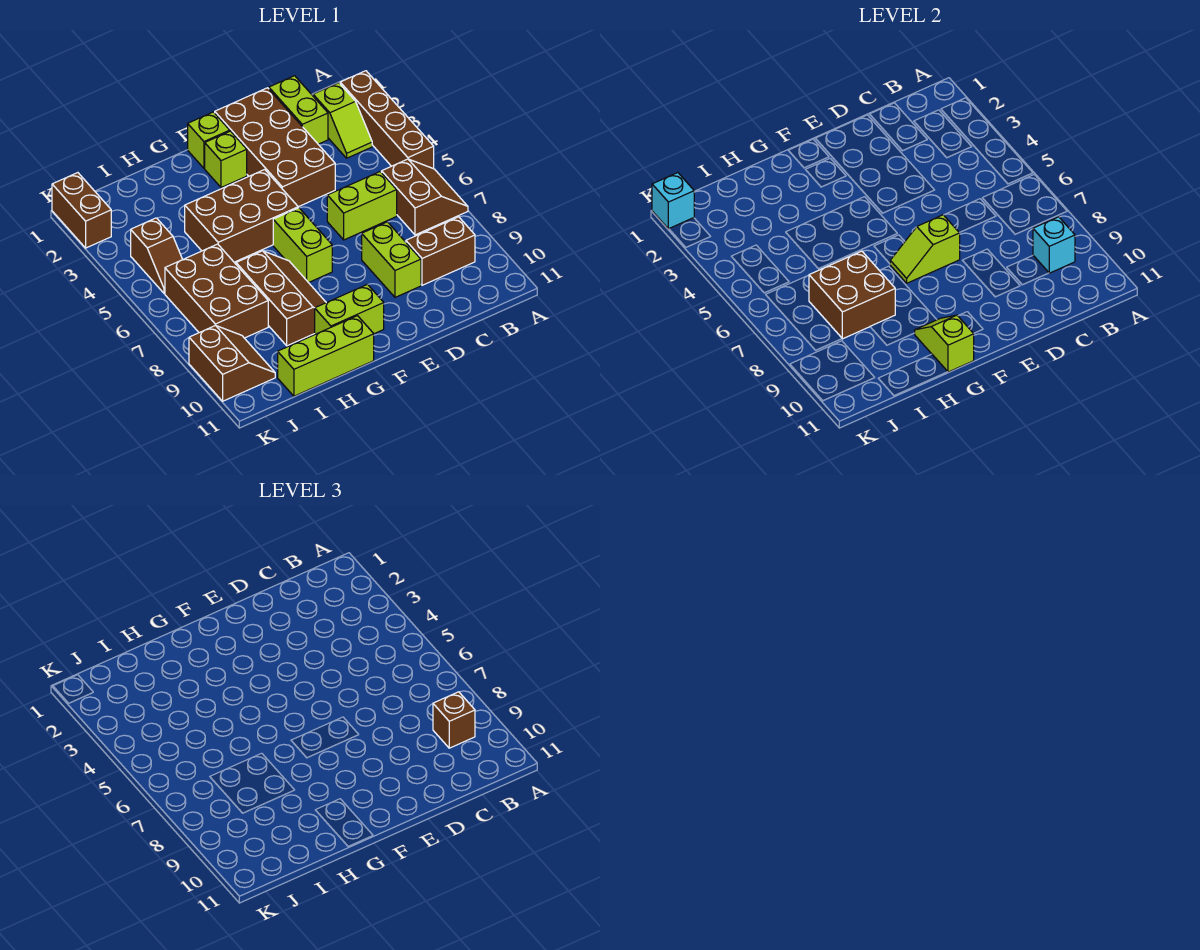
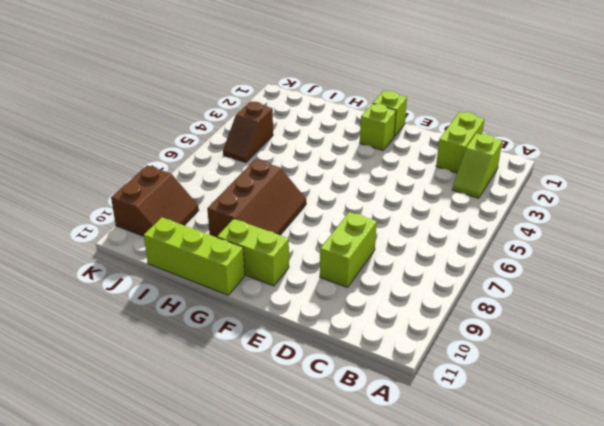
none -> brown brick A2:A5 level 1
none -> brown slope A6:B7 level 1 top B
none -> brown brick B9:C9 level 1

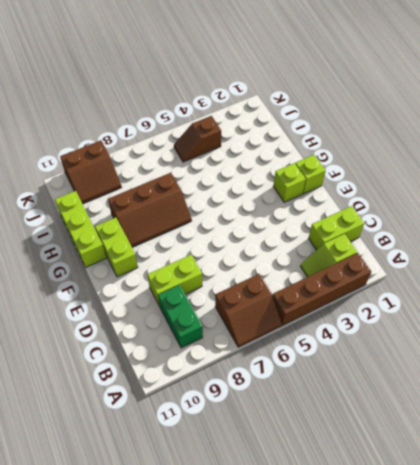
green brick B9:C9 level 1 -> brown brick B9:C9 level 1
none -> lime brick C6:D6 level 1
none -> brown brick D1:E4 level 1
none -> brown brick F4:H5 level 1

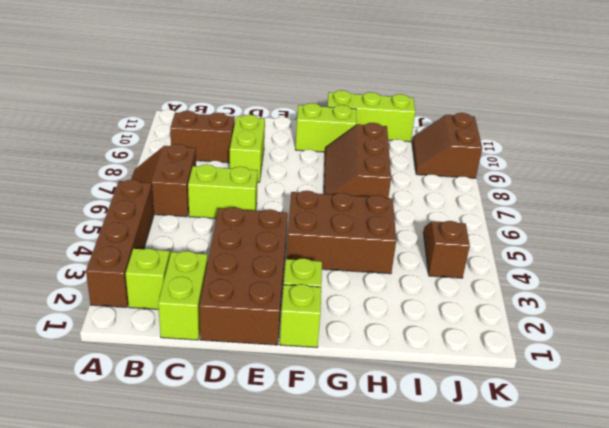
none -> lime brick F6:F7 level 1
none -> brown brick I6:J8 level 1
none -> brown brick K1:K2 level 1

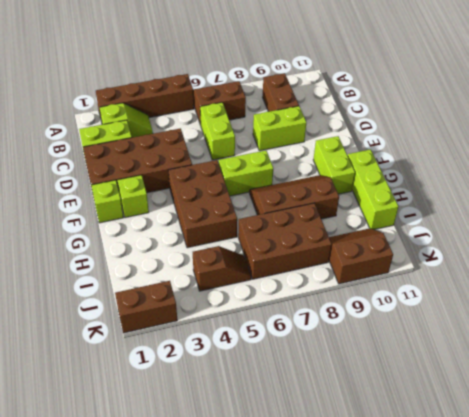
none -> cyan brick B9 level 2
none -> lime slope E7:F7 level 2 top E
none -> lime slope G10:G11 level 2 top 11

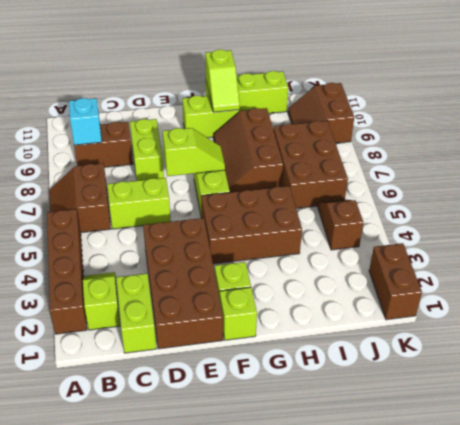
none -> brown brick H7:I8 level 2
none -> cyan brick K1 level 2
none -> brown brick B9 level 3

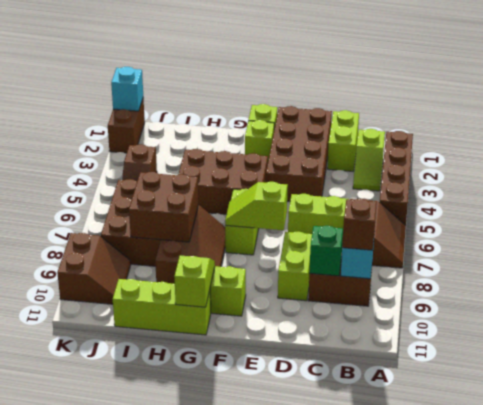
green brick C9 level 2 -> none

